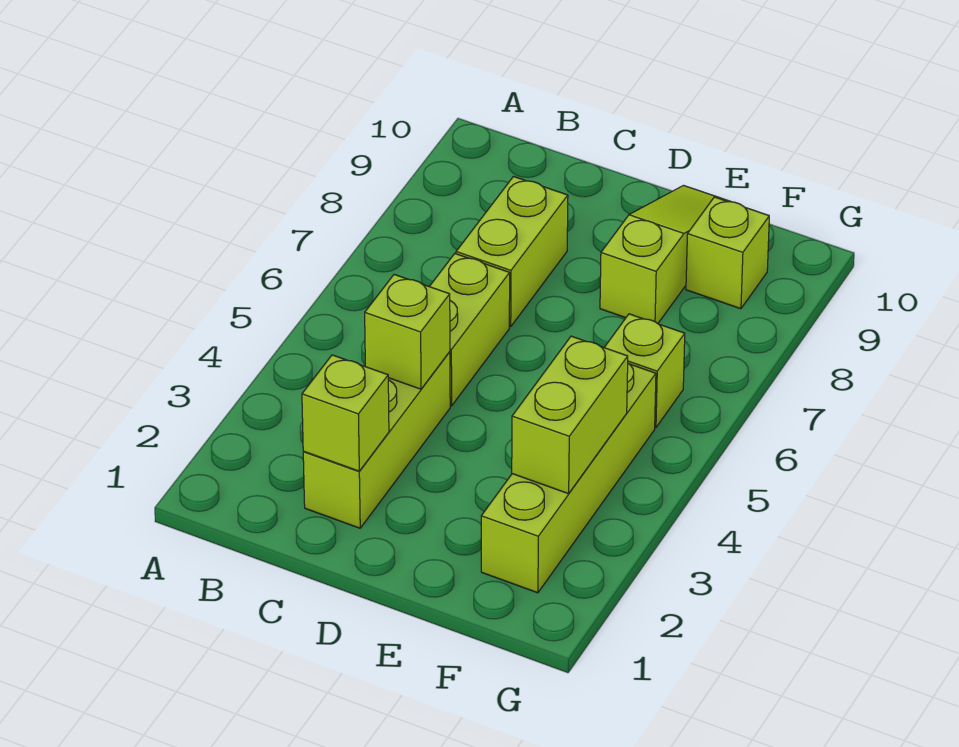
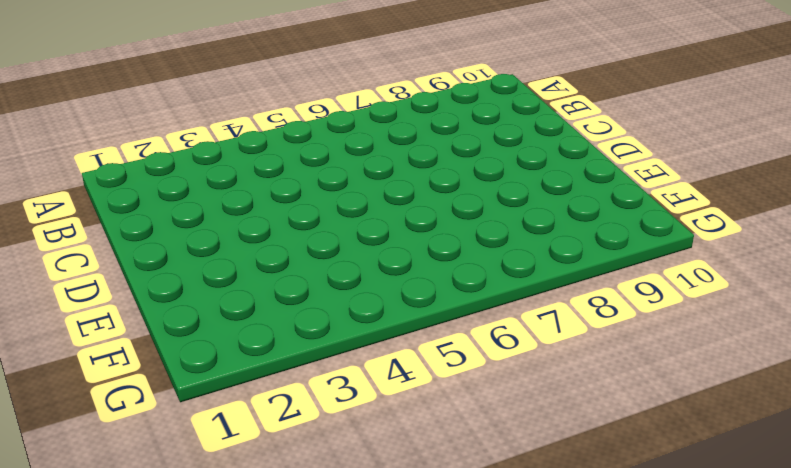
none -> lime brick C2:C4 level 1
none -> lime brick C5:C6 level 1

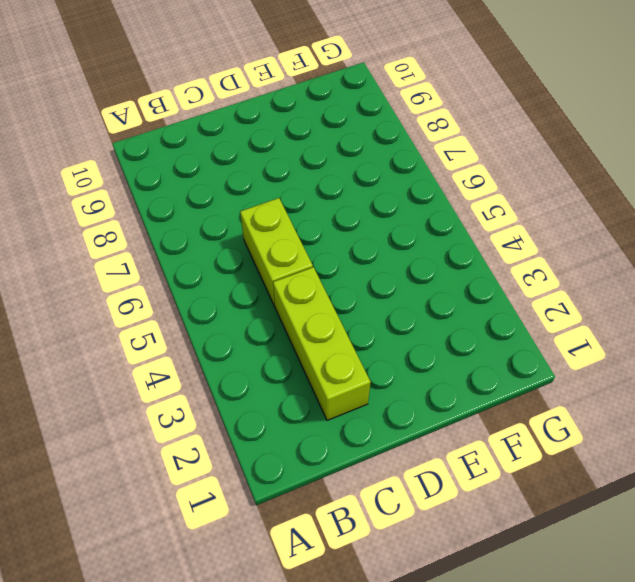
none -> lime brick C7:C8 level 1
none -> lime slope E8:E10 level 1 top 8

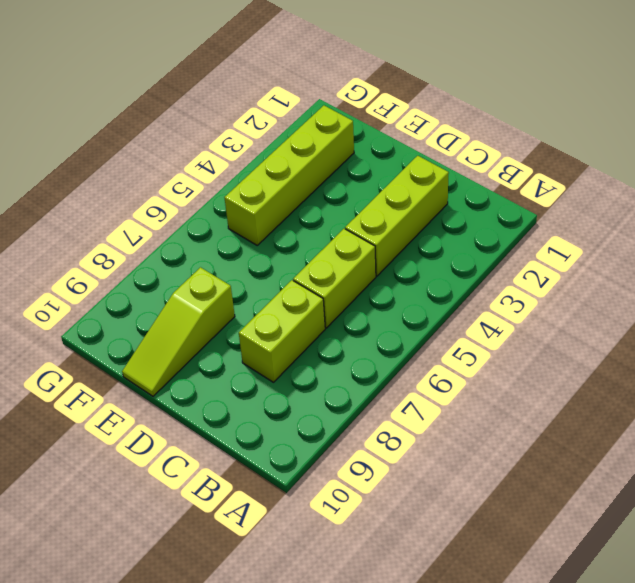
none -> lime brick F6 level 1
none -> lime brick F9 level 1

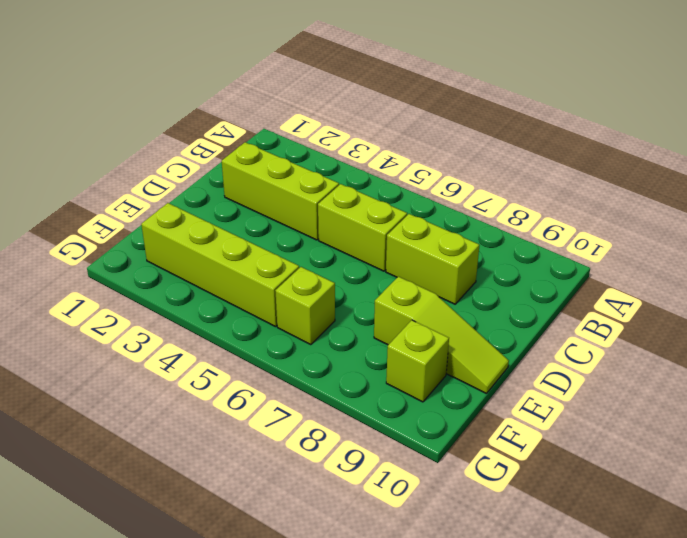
none -> lime brick C2 level 2
none -> lime brick C4 level 2

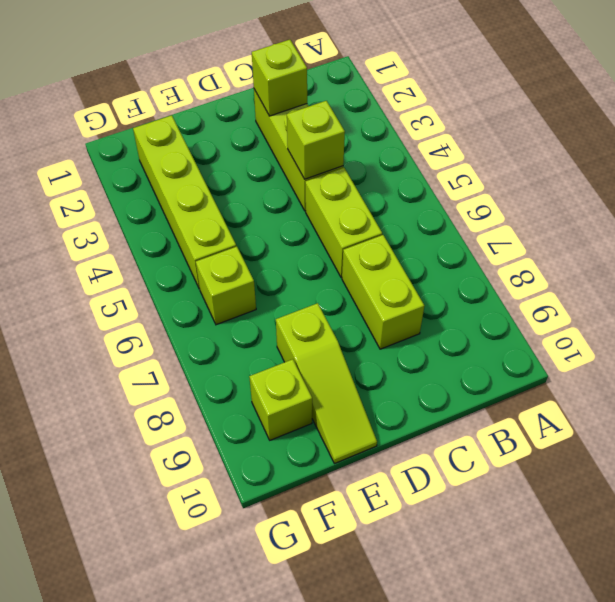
none -> lime brick F3:F4 level 2

